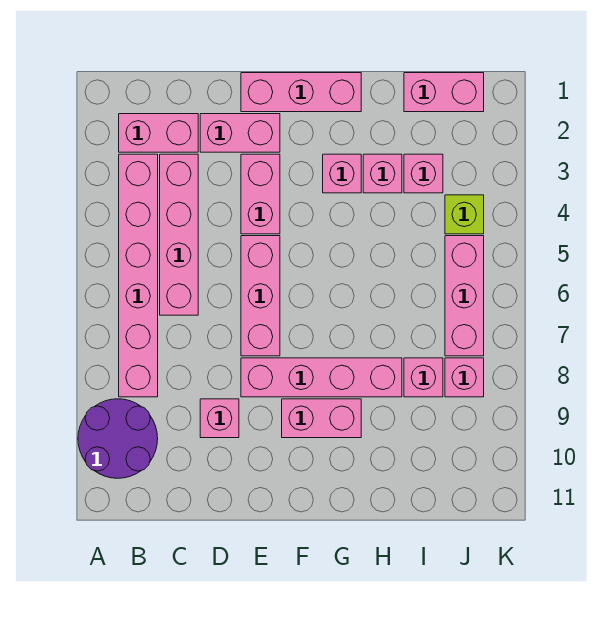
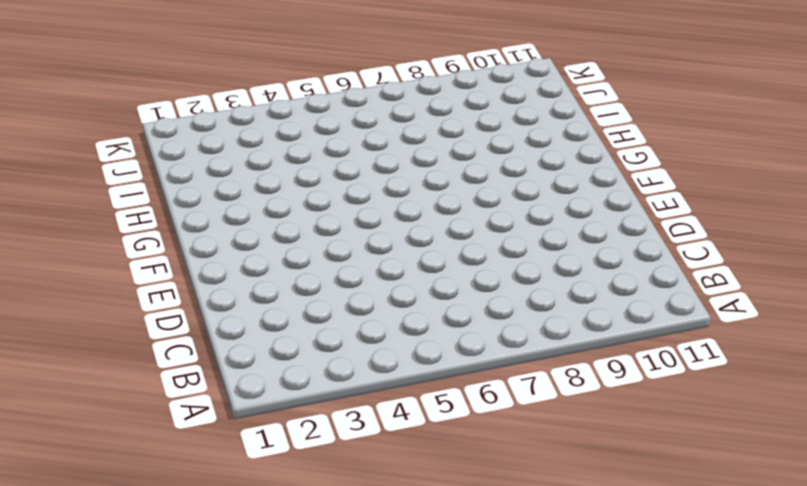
none -> purple round brick A9:B10 level 1
none -> pink brick B2:C2 level 1
none -> pink brick B3:B8 level 1

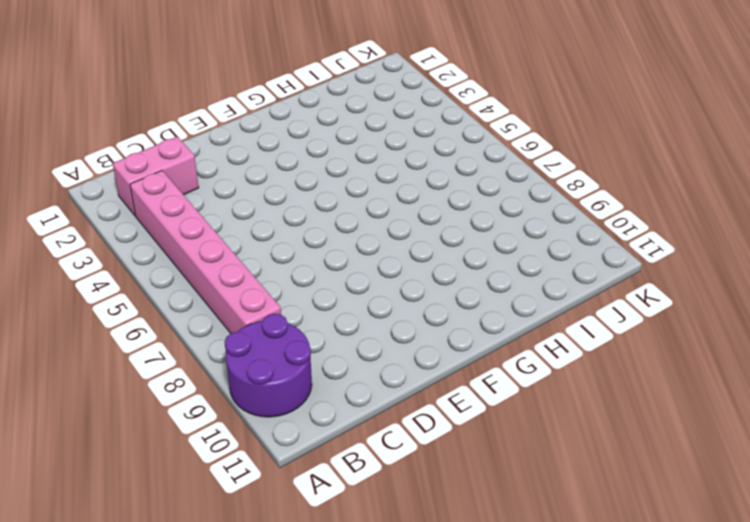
none -> pink brick C3:C6 level 1
none -> pink brick D2:E2 level 1
none -> pink brick D9 level 1

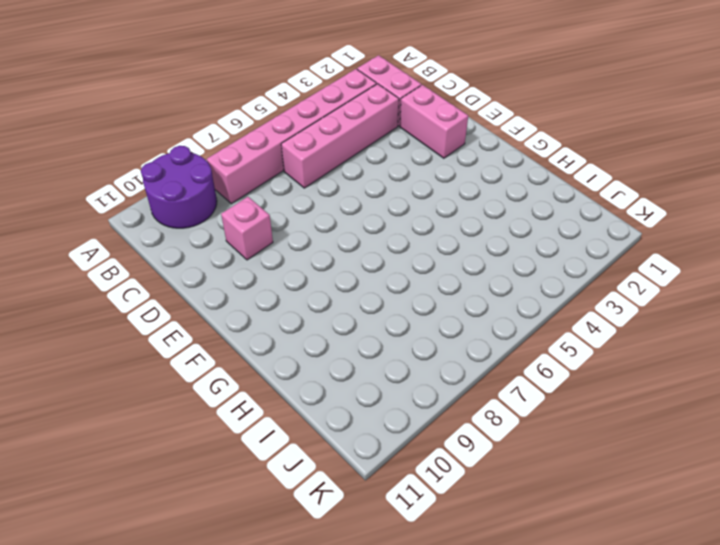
none -> pink brick E1:G1 level 1
none -> pink brick E3:E4 level 1
none -> pink brick E5:E7 level 1

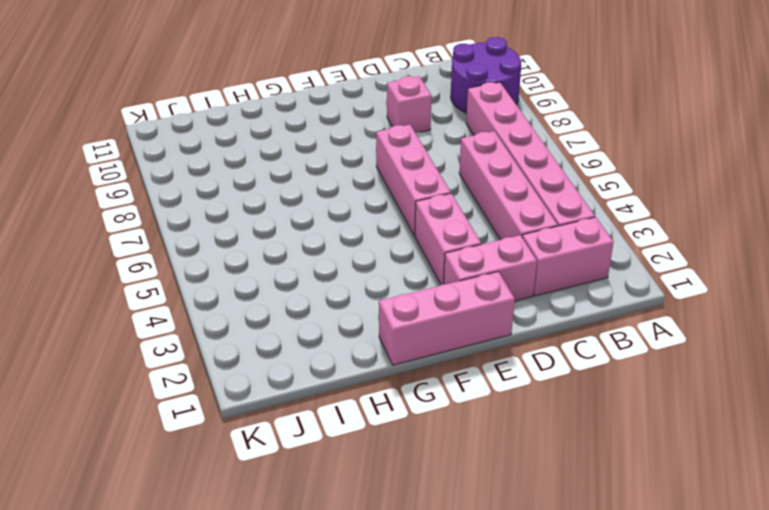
none -> pink brick E8:H8 level 1
none -> pink brick F9:G9 level 1
none -> pink brick G3 level 1

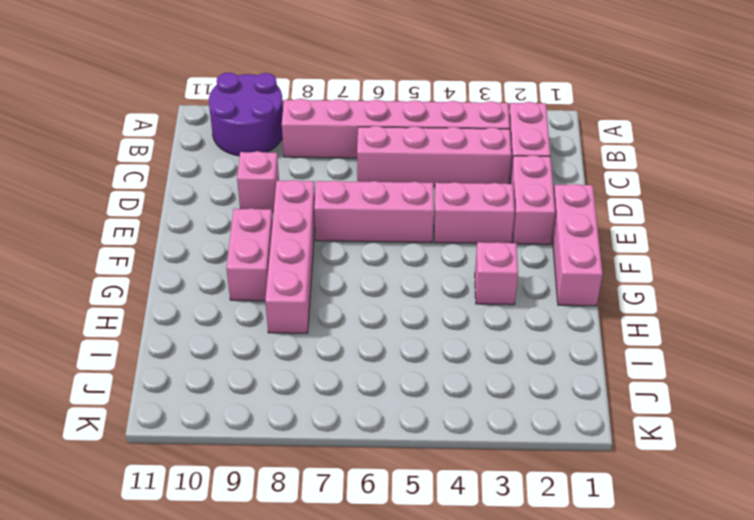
none -> pink brick H3 level 1
none -> pink brick I1:J1 level 1
none -> pink brick I3 level 1

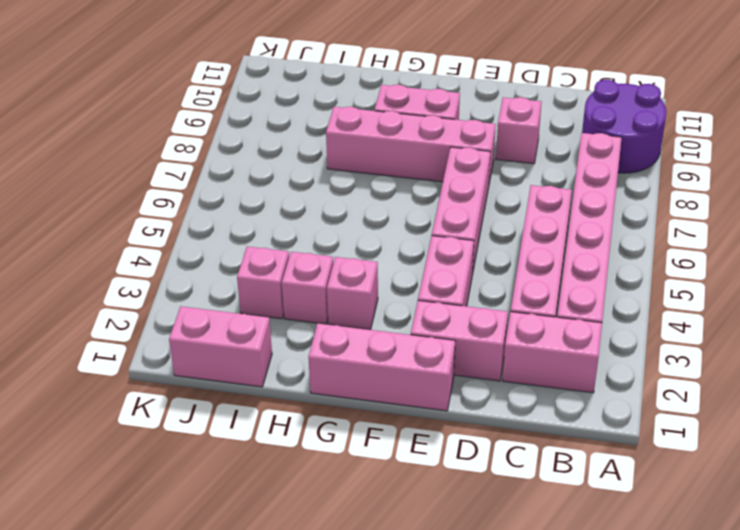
none -> pink brick I8 level 1
none -> lime brick J4 level 1
none -> pink brick J5:J7 level 1

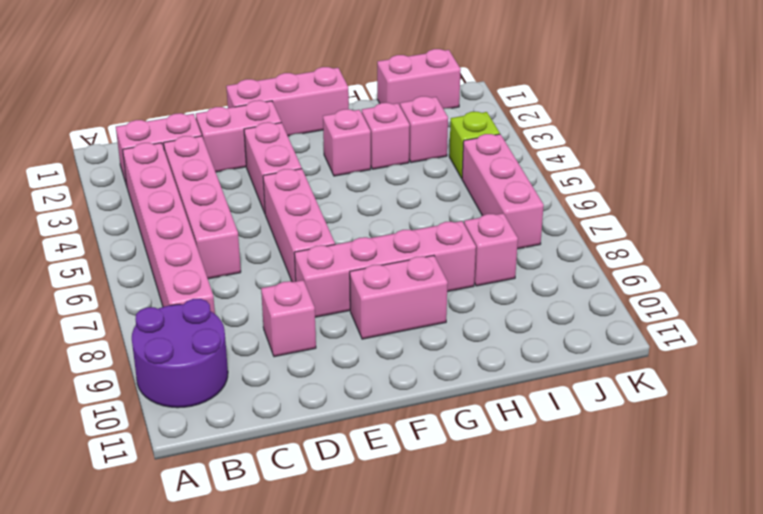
none -> pink brick J8 level 1

